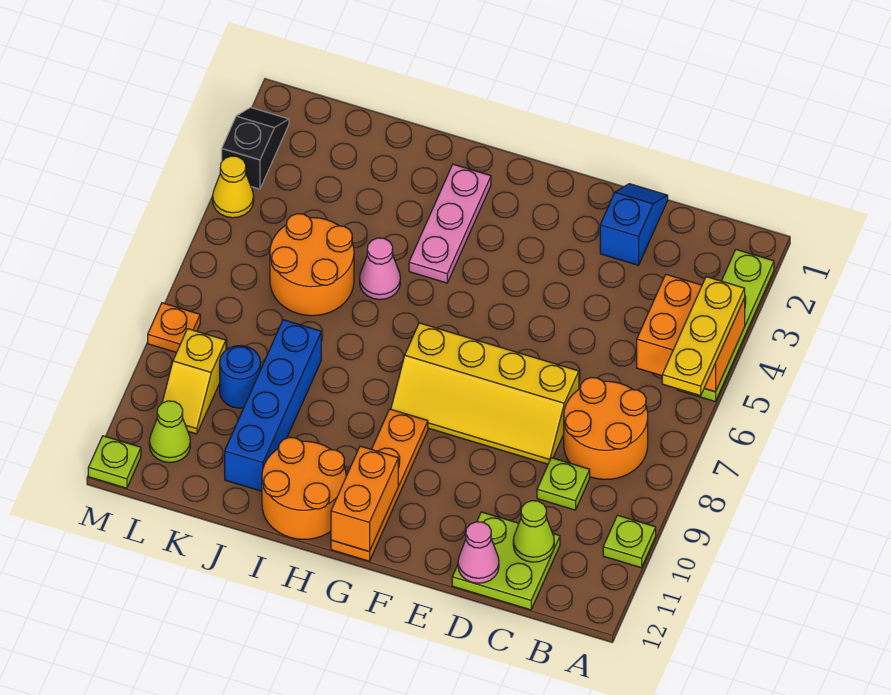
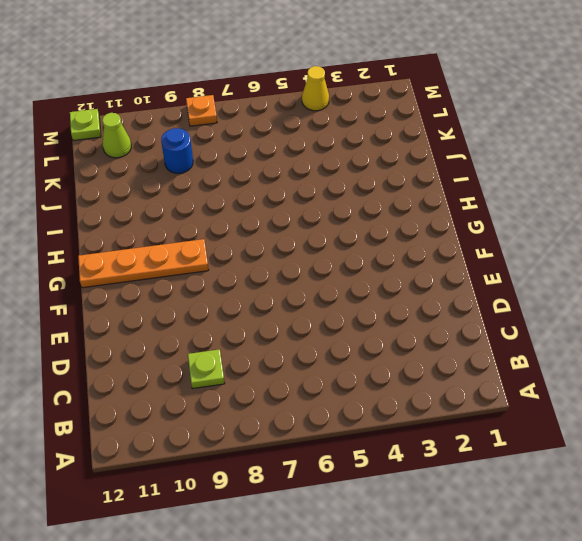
none -> lime plate A2:A5 level 1
none -> lime plate A10 level 1
none -> orange round brick B7:C8 level 1

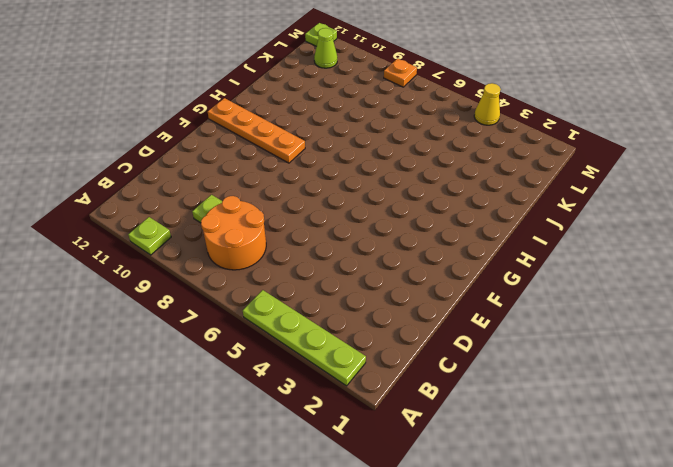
none -> lime plate C11:D12 level 1
none -> blue slope D1:D2 level 1 top 2
none -> yellow slope D7:G8 level 1 top 7

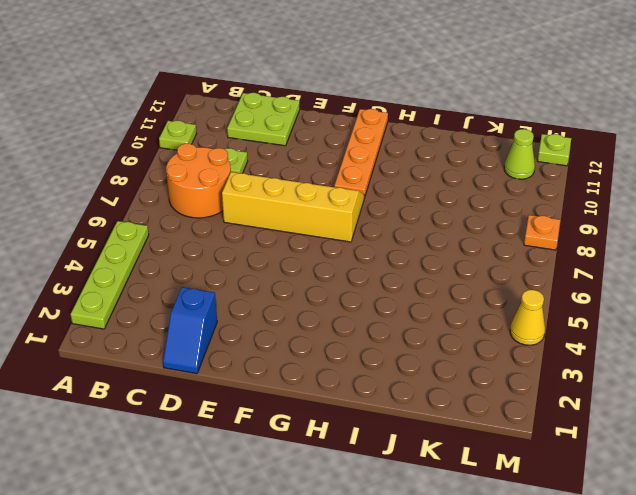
none -> pink plate H2:H4 level 1
none -> orange round brick H11:I12 level 1
none -> pink cone I5 level 1

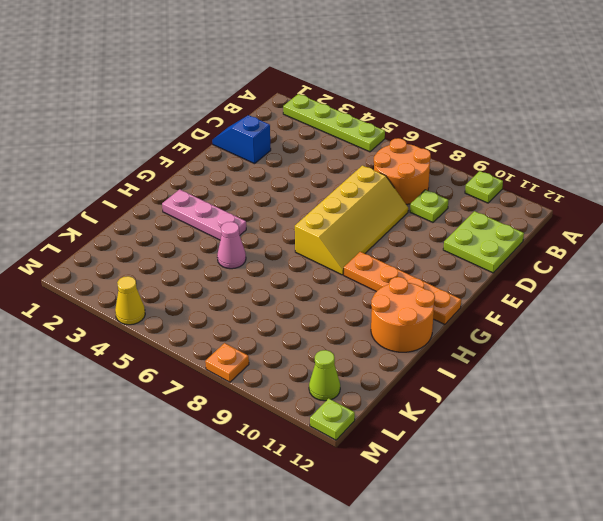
none -> orange round brick J5:K6 level 1
none -> blue brick J8:J11 level 1
none -> blue round brick K9 level 1

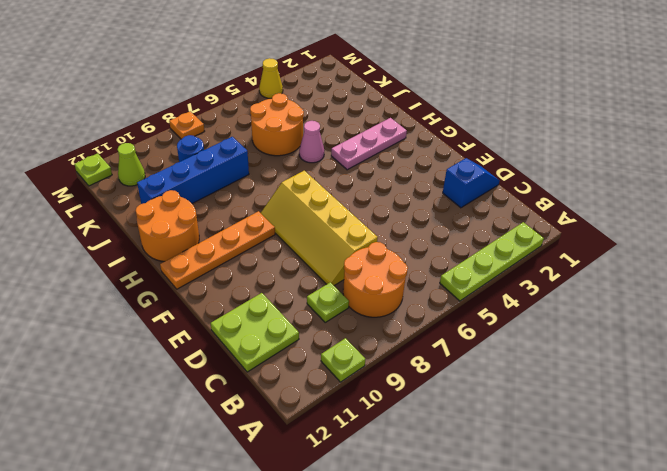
none -> yellow slope L9:L10 level 1 top 9
none -> black slope M2:M3 level 1 top 3
none -> orange brick A4:B5 level 2

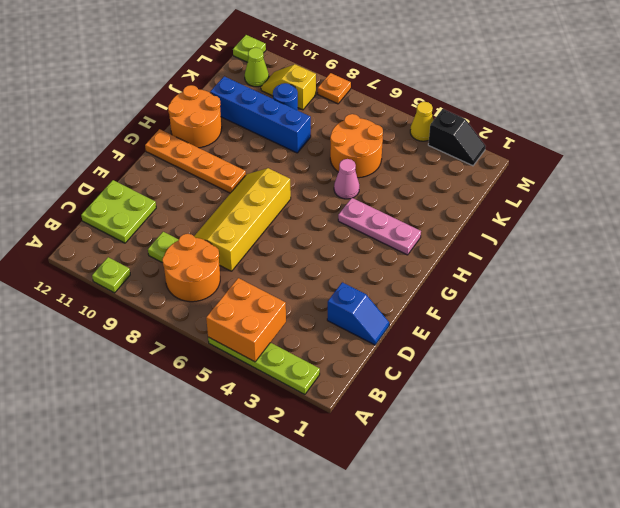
none -> lime cone C11 level 2
none -> pink cone D12 level 2
none -> orange brick G11:G12 level 2

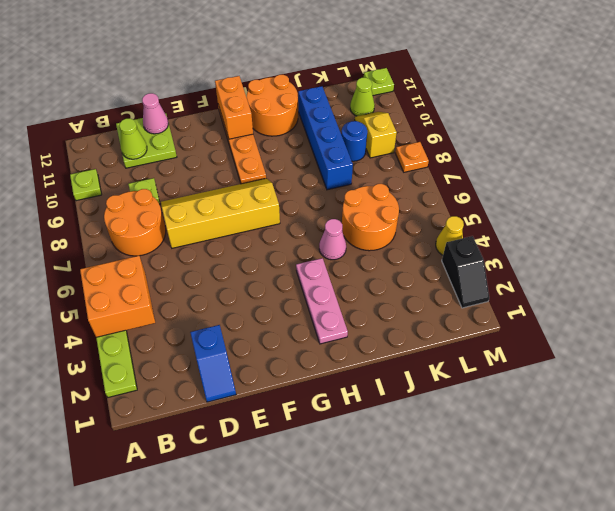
none -> yellow plate A4:A6 level 3

